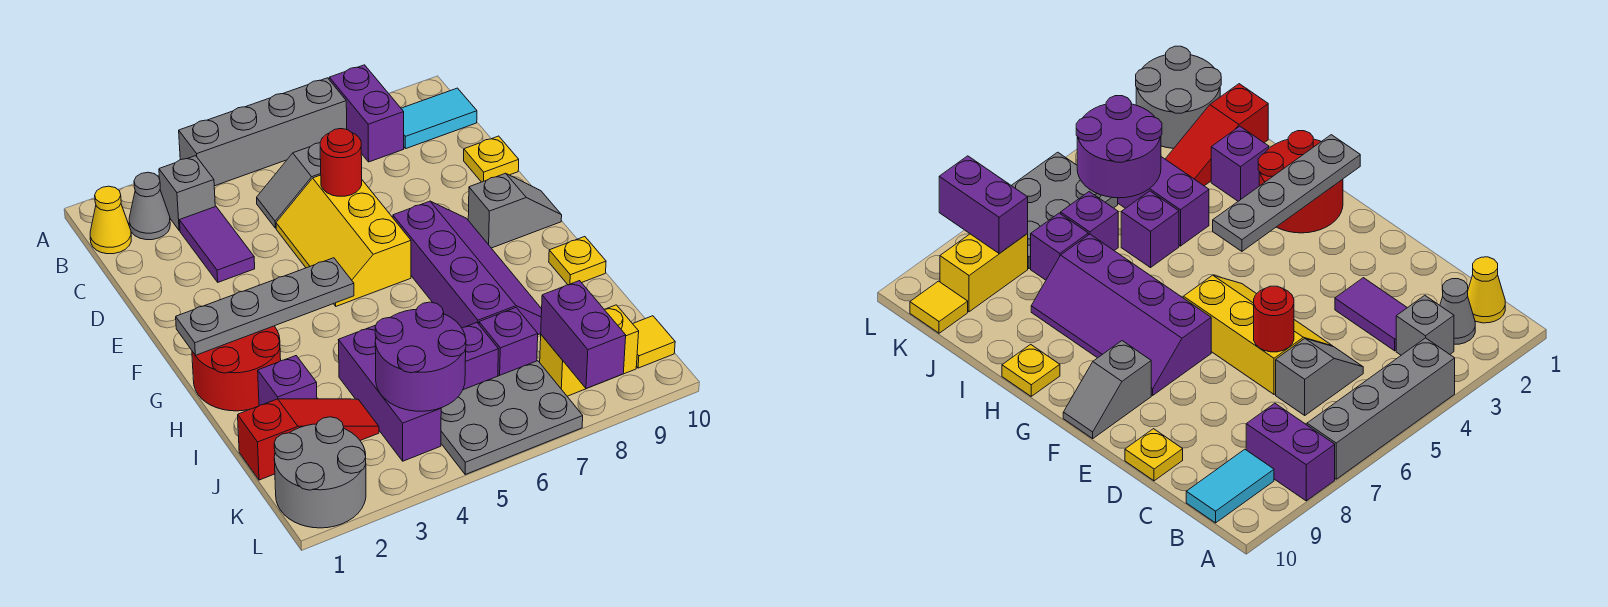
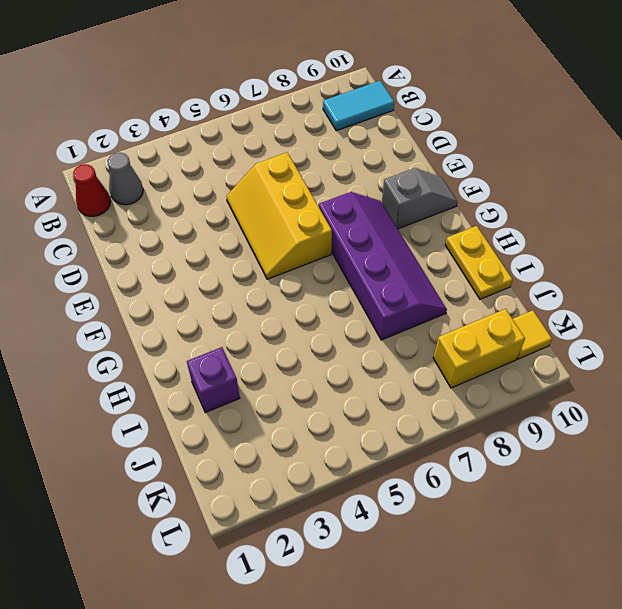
red cone B1 level 1 -> yellow cone B1 level 1
yellow plate H10:I10 level 1 -> yellow plate H10 level 1
none -> grey brick A4:A7 level 1
none -> purple brick A8:B8 level 1
none -> grey brick B3 level 1

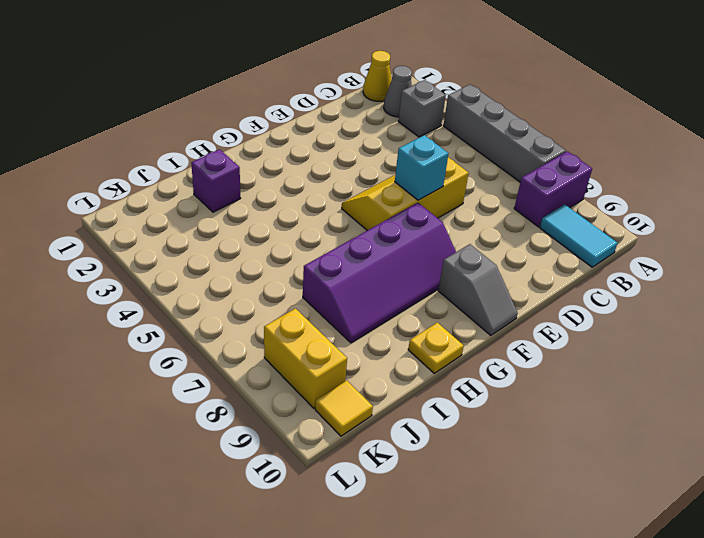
cyan brick E6 level 2 -> none
none -> purple tile C3:D3 level 1
none -> grey slope C5:C6 level 1 top 6
none -> yellow plate D10 level 1

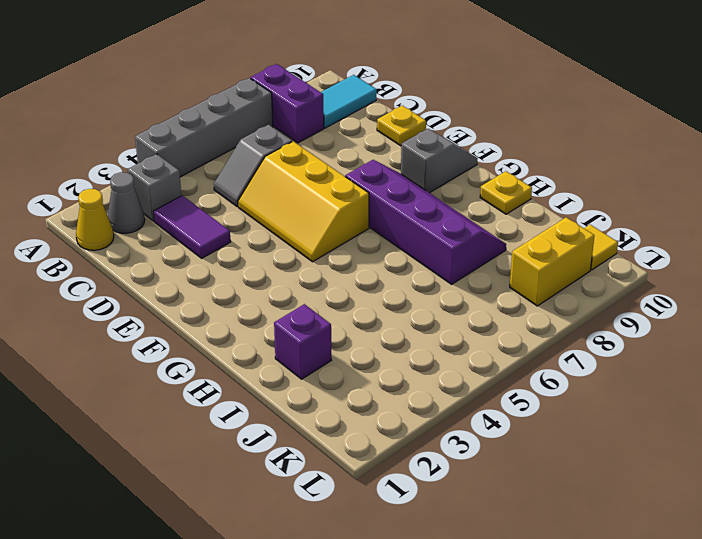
none -> red round brick G1:H2 level 1
none -> purple brick I4:K4 level 1
none -> purple brick I5 level 1

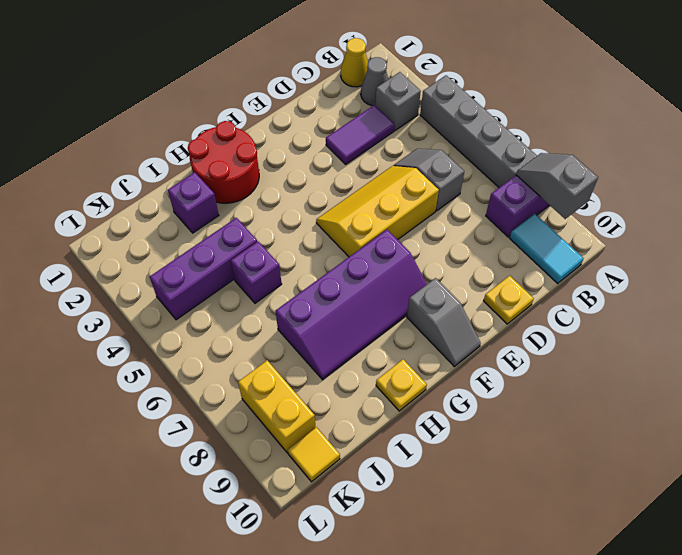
grey slope A8:A9 level 2 top 9 -> none
none -> red slope J1:J3 level 1 top 1
none -> purple brick J6 level 1
none -> purple brick J7 level 1

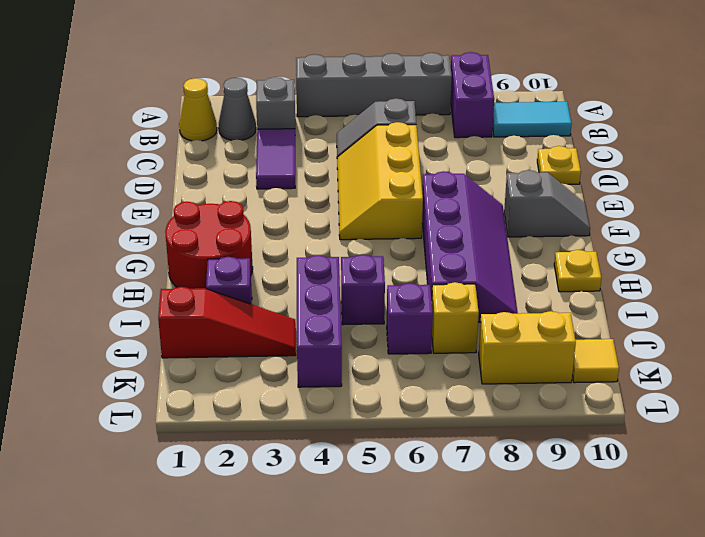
yellow brick J7 level 1 -> purple brick J7 level 1
none -> grey round brick K1:L2 level 1
none -> grey plate K5:L7 level 1
none -> red round brick D6 level 2

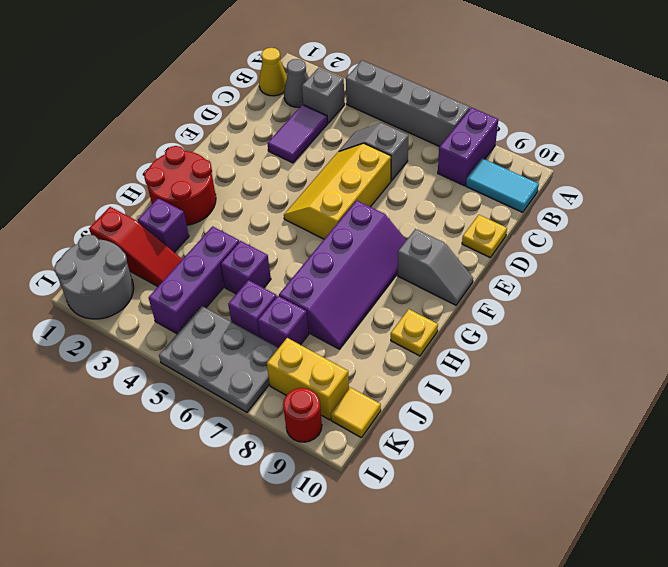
red round brick L9 level 1 -> red round brick D6 level 2
none -> grey plate G1:G4 level 2
none -> purple round brick J4:K5 level 2
none -> purple brick K8:L8 level 2

